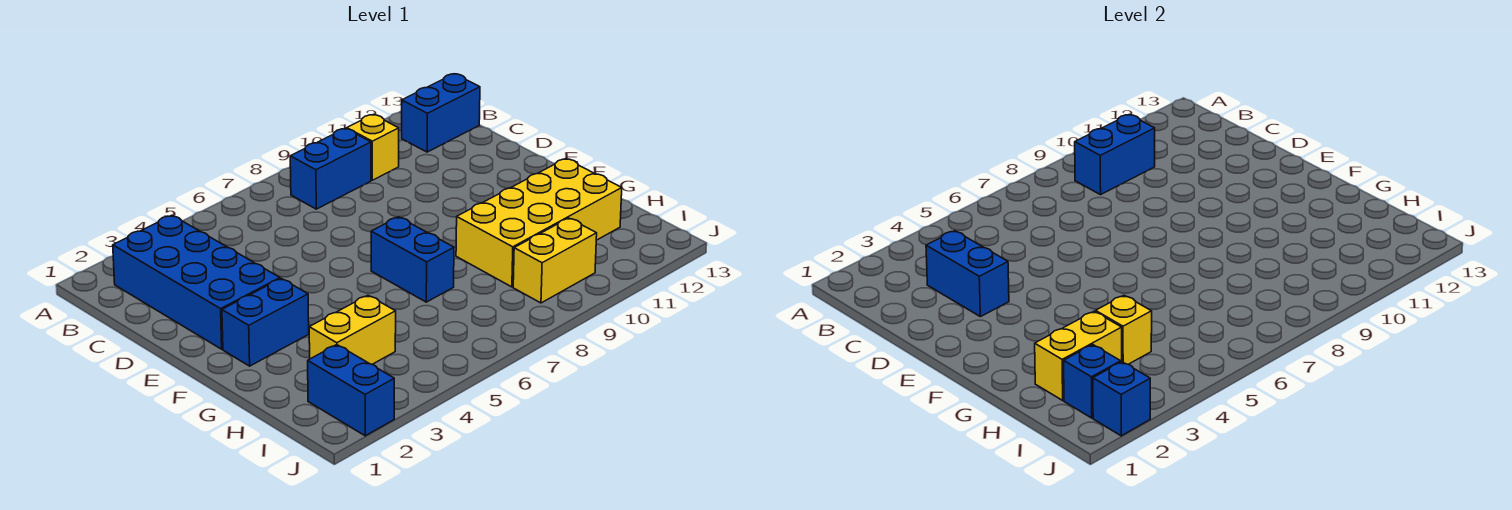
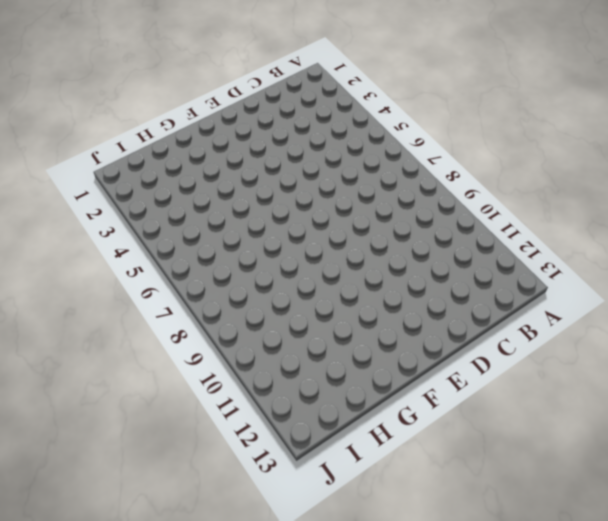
none -> blue brick B2:E3 level 1
none -> blue brick B8:B9 level 1
none -> yellow brick B10 level 1

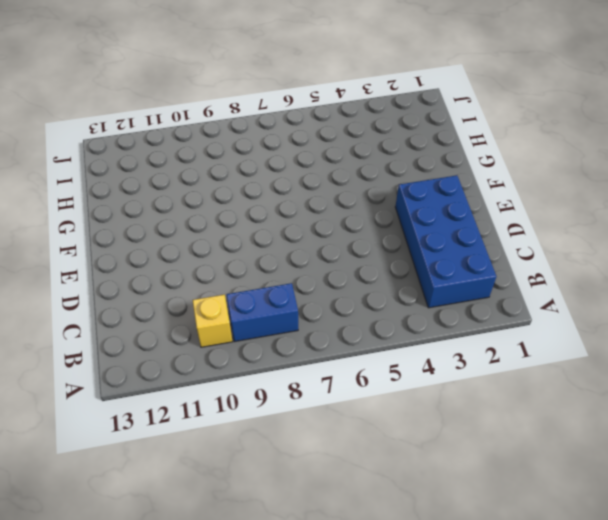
none -> blue brick B12:B13 level 1
none -> blue brick F2:F3 level 1
none -> blue brick F7:G7 level 1

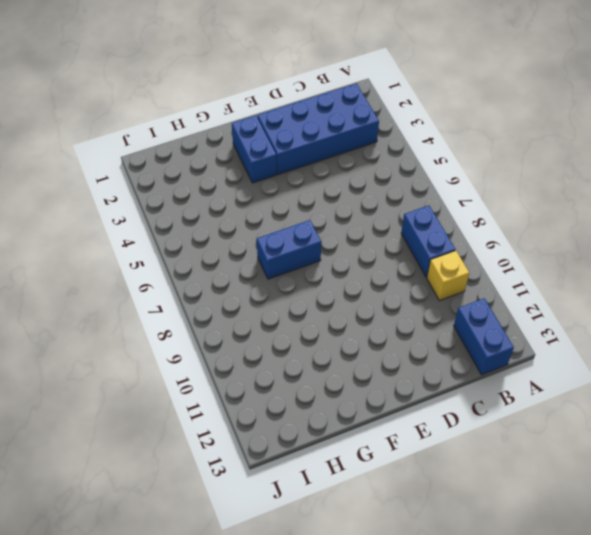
none -> yellow brick G9:H12 level 1
none -> yellow brick H3:H4 level 1
none -> blue brick I2:J2 level 1

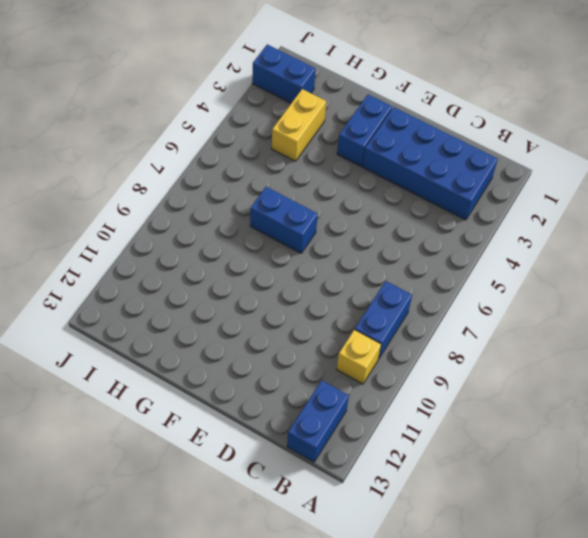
none -> yellow brick G9:H12 level 1
none -> yellow brick I9:I10 level 1
none -> blue brick B9:B10 level 2

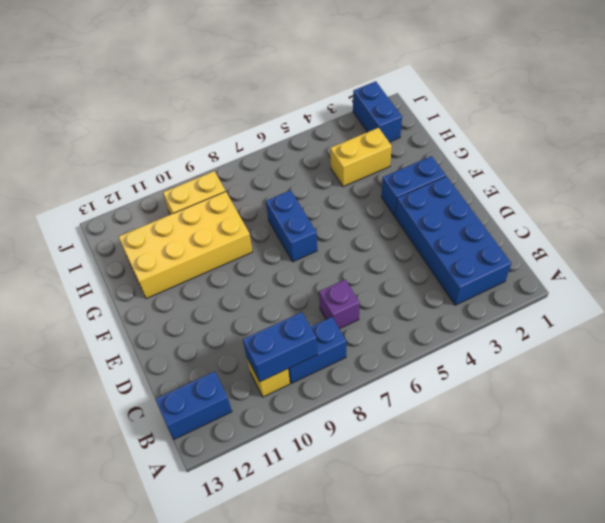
purple brick C7 level 1 -> none
none -> blue brick C3:D3 level 2
none -> yellow brick H2:H3 level 2
none -> yellow brick H4 level 2

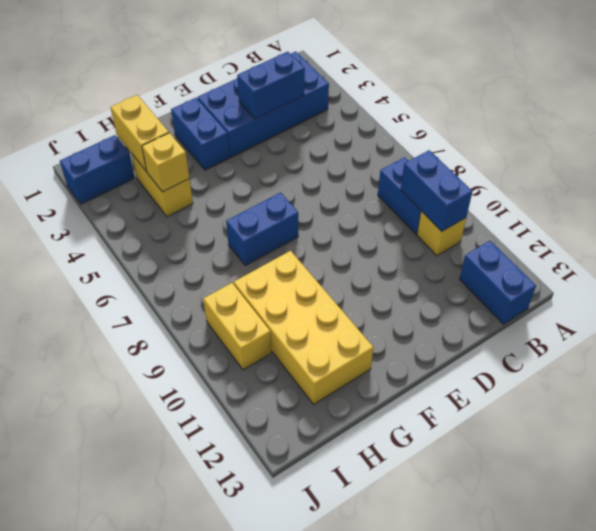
none -> blue brick I2 level 2
none -> blue brick J2 level 2

